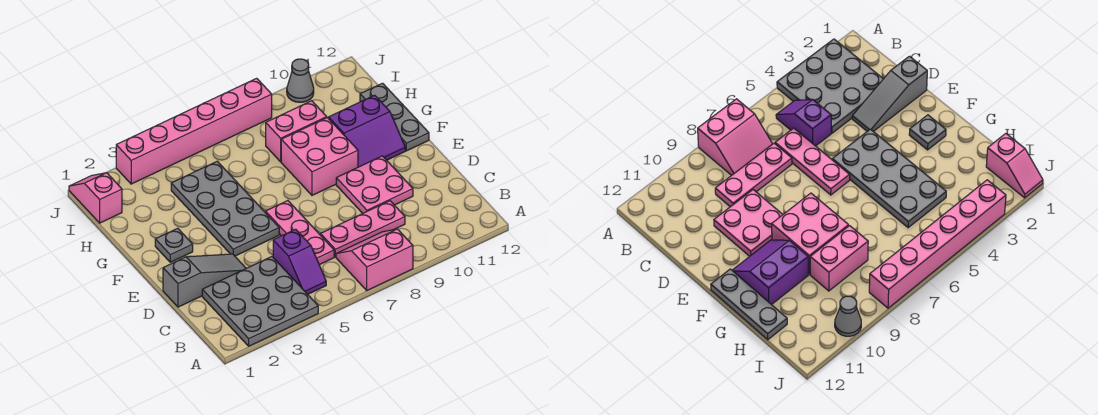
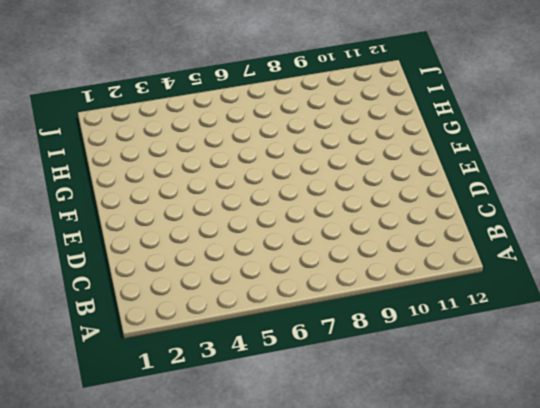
none -> grey plate A2:C4 level 1
none -> pink slope A7:B8 level 1 top A
none -> purple slope B5:C5 level 1 top C

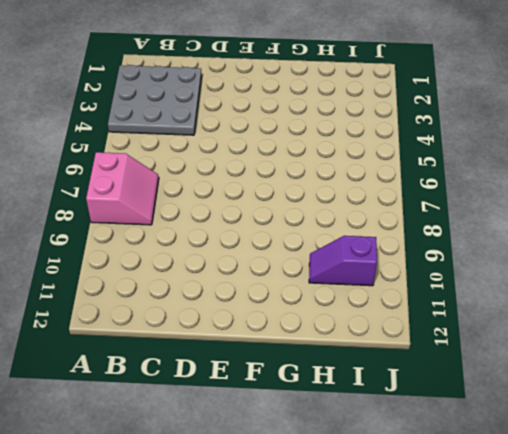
purple slope H10:I10 level 1 top I -> purple slope B5:C5 level 1 top C
none -> pink plate C6:E6 level 1
none -> pink plate C7:C9 level 1
none -> grey slope D1:D3 level 1 top 1

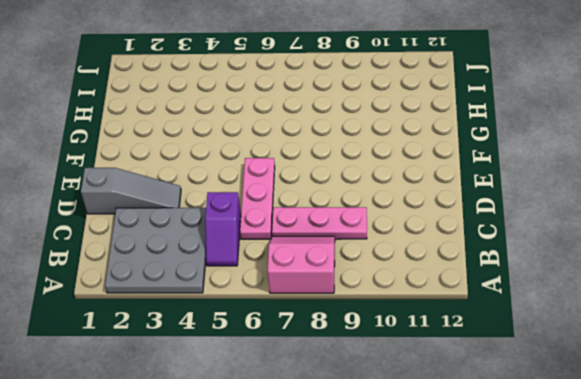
none -> pink plate D9:E10 level 1
none -> grey plate E4:H5 level 1
none -> grey plate F2 level 1

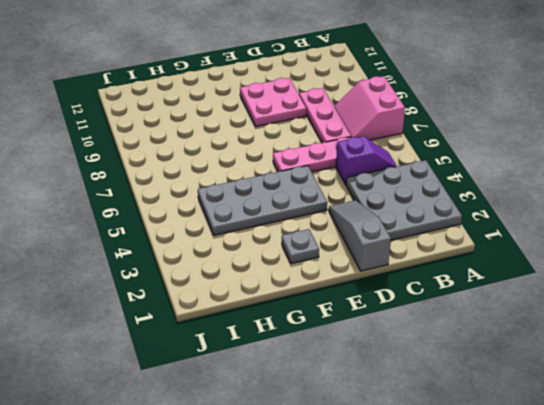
none -> pink brick F8:G9 level 1
none -> purple slope F10:G11 level 1 top G
none -> grey plate F12:H12 level 1

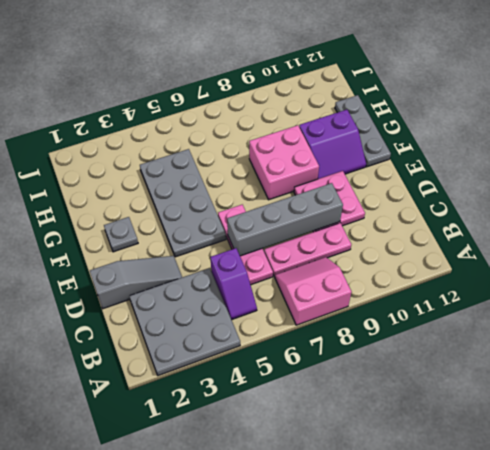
grey brick D6:D9 level 2 -> none
none -> pink brick H8:H9 level 1
none -> pink slope I1:J1 level 1 top I
none -> pink brick J3:J8 level 1

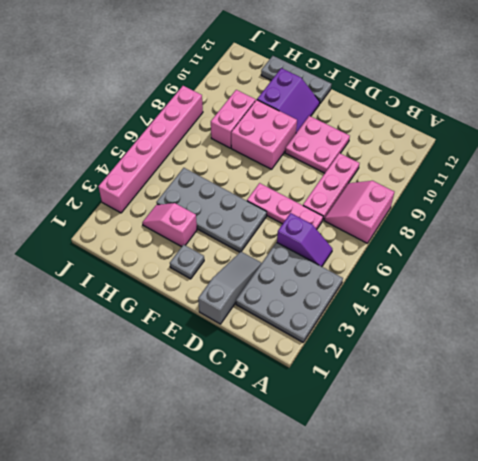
pink slope G3:H3 level 1 top G -> pink slope I1:J1 level 1 top I
none -> grey cone J10 level 1

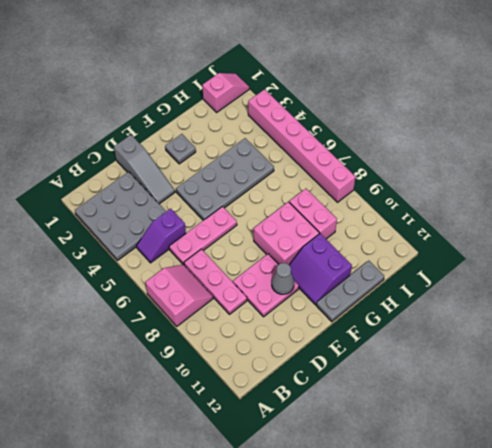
grey cone E10 level 2 -> grey cone J10 level 1

